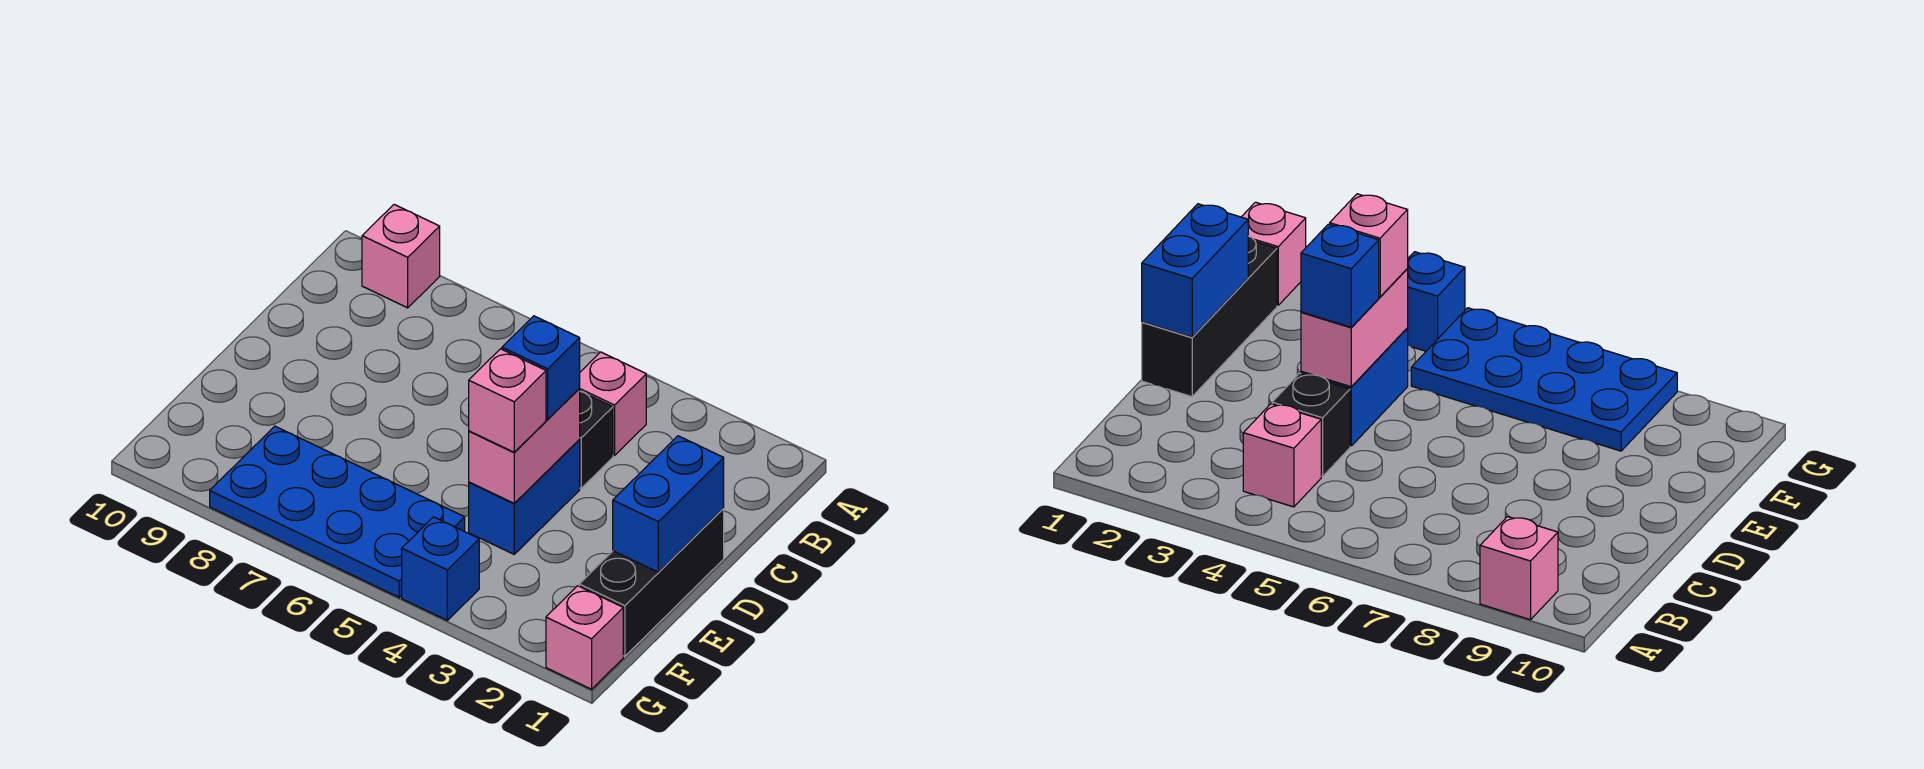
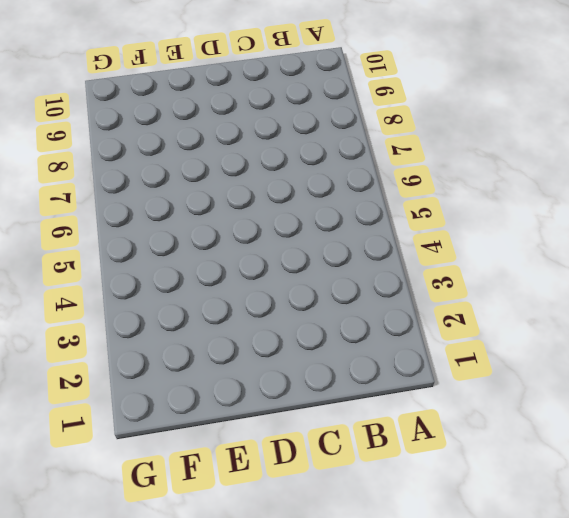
none -> pink brick A9 level 1
none -> pink brick B4 level 1
none -> black brick C4 level 1

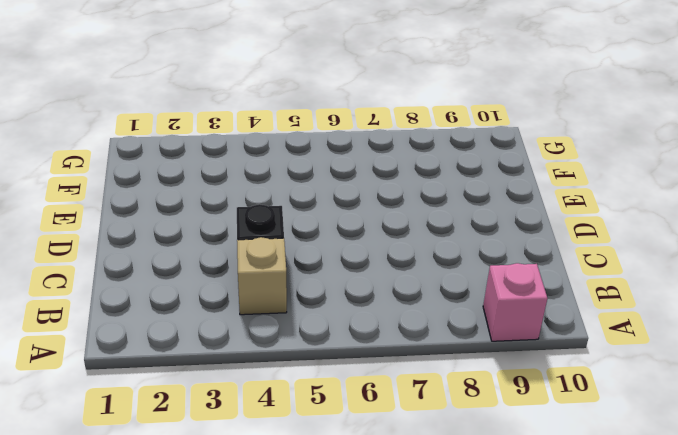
tan brick B4 level 1 -> pink brick B4 level 1
none -> black brick D1:F1 level 1
none -> blue brick D4:E4 level 1
none -> blue plate F5:G8 level 1

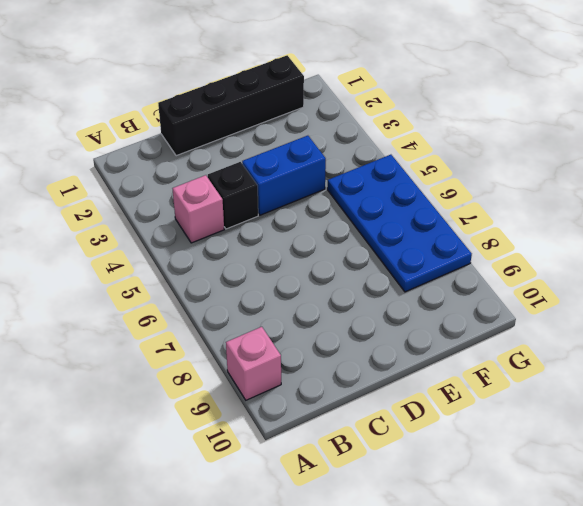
black brick C1:F1 level 1 -> black brick D1:F1 level 1
none -> pink brick G1 level 1
none -> blue brick G4 level 1
none -> blue brick D1:E1 level 2

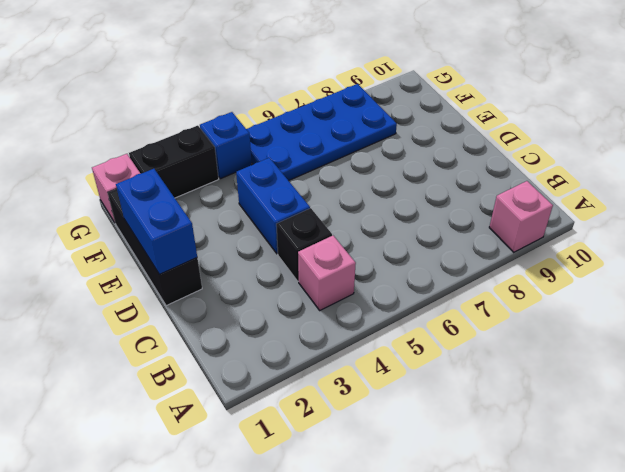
black brick G2:G3 level 1 -> none
none -> pink brick D4:E4 level 2
none -> blue brick D4 level 3
none -> pink brick E4 level 3

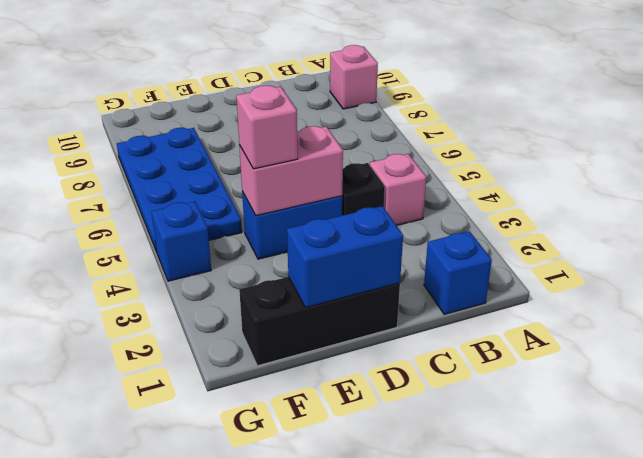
blue brick B1 level 1 -> blue brick D4 level 3
none -> pink brick G1 level 1

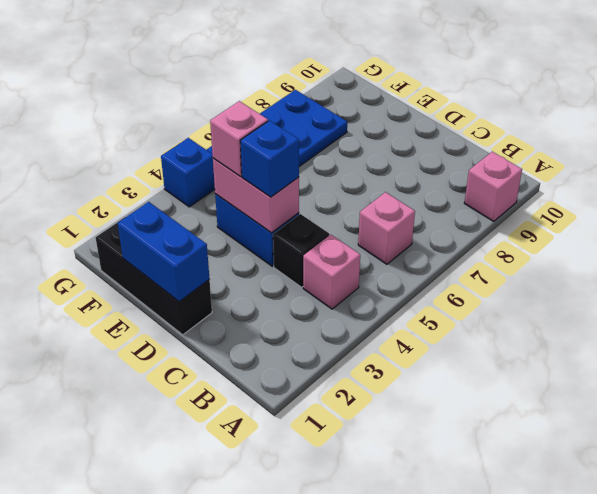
pink brick B6 level 1 -> pink brick G1 level 1

